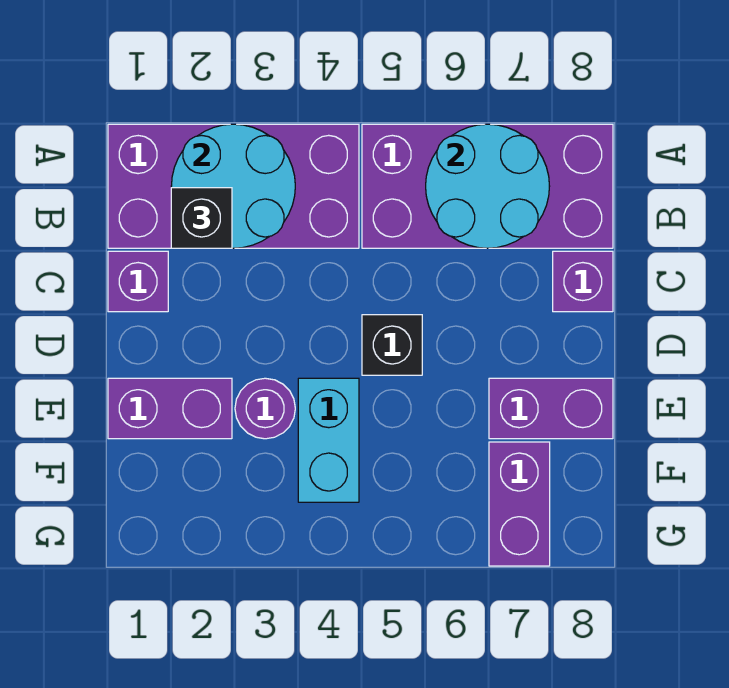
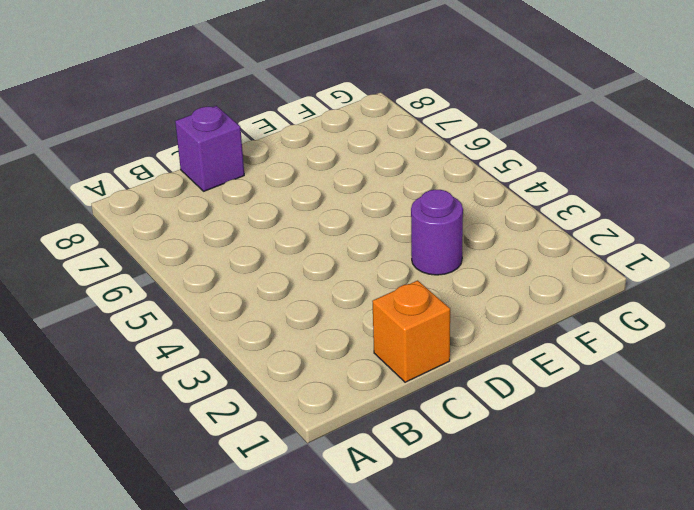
orange brick C1 level 1 -> purple brick C1 level 1
none -> purple brick A1:B4 level 1
none -> purple brick A5:B8 level 1
none -> black brick D5 level 1

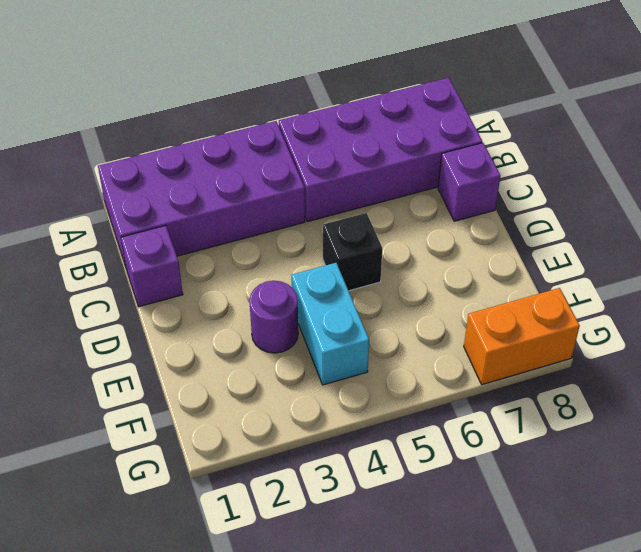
orange brick G7:G8 level 1 -> purple brick F7:G7 level 1
none -> purple brick E1:E2 level 1
none -> purple brick E7:E8 level 1
none -> cyan round brick A2:B3 level 2

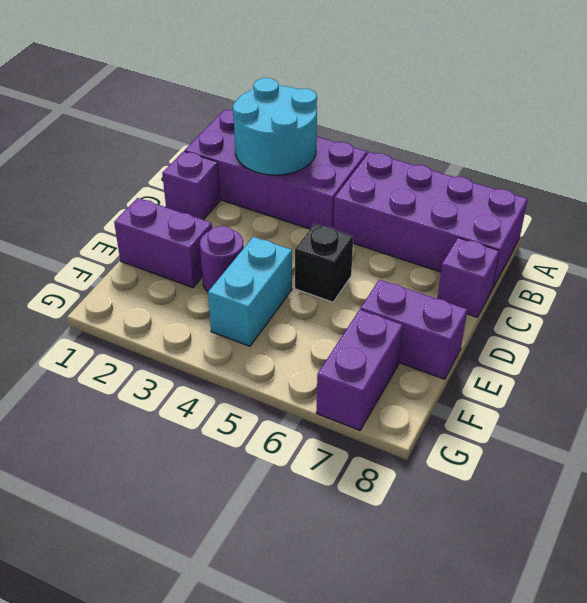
none -> cyan round brick A6:B7 level 2
none -> black brick B2 level 3

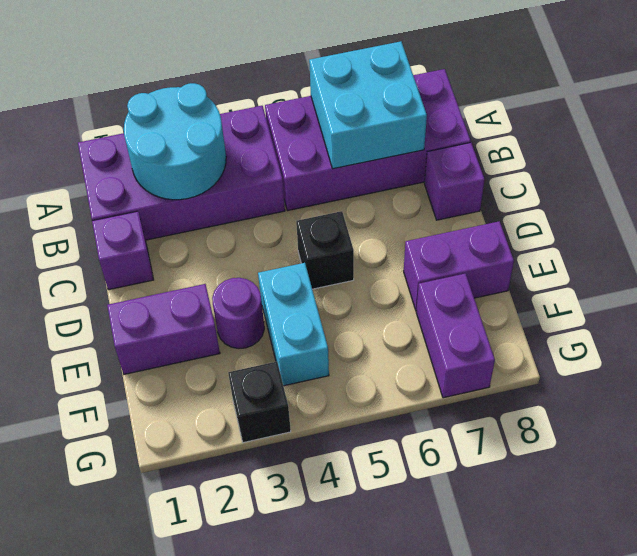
cyan brick A6:B7 level 2 -> cyan round brick A6:B7 level 2
black brick G3 level 1 -> black brick B2 level 3

